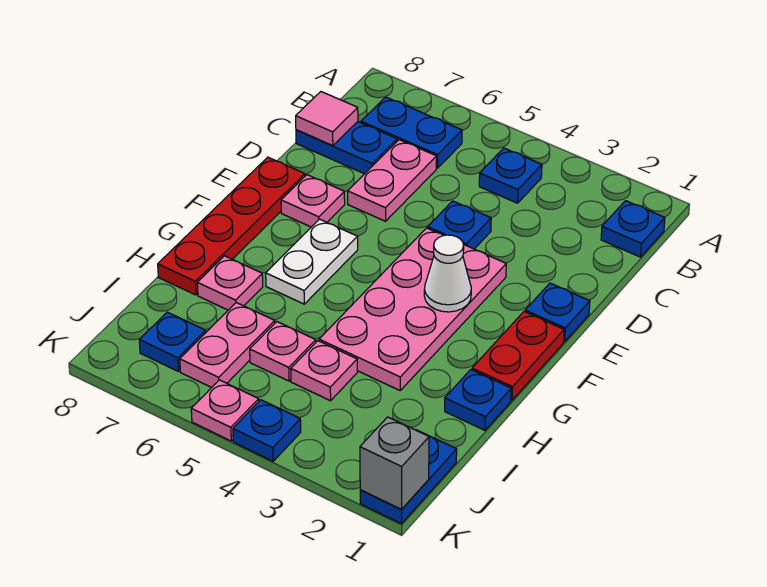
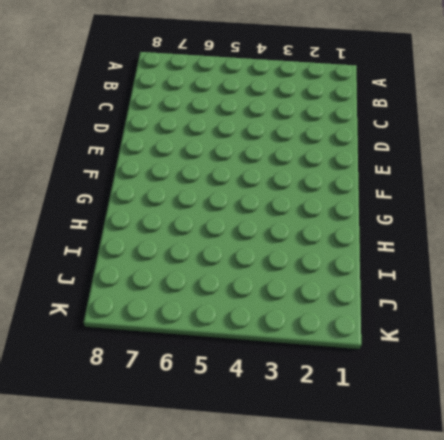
none -> blue plate B1 level 1
none -> blue plate B4 level 1
none -> blue plate B6:B7 level 1

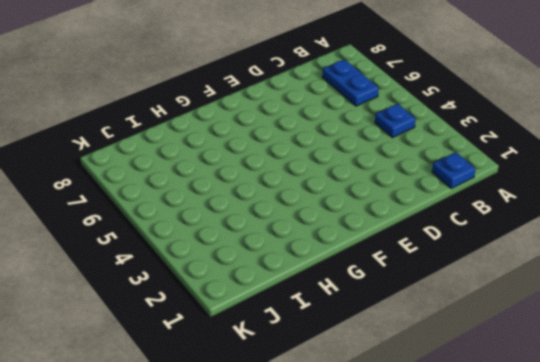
none -> pink plate C6:D6 level 1
none -> blue plate C7:C8 level 1
none -> blue plate D4 level 1

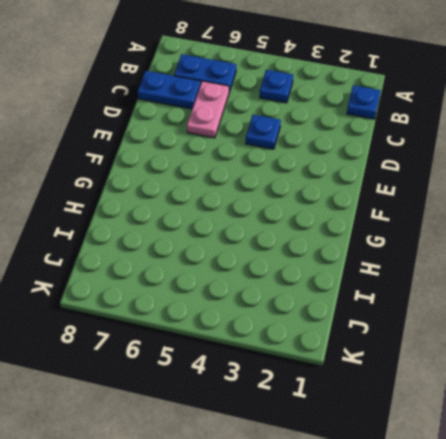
none -> blue plate E1 level 1
none -> pink plate E3:H4 level 1
none -> pink plate E7 level 1

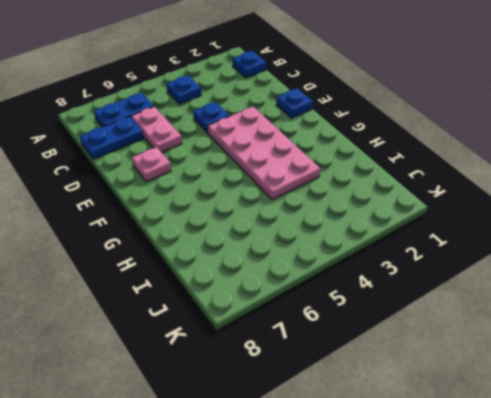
none -> red plate E8:H8 level 1
none -> red plate F1:G1 level 1
none -> white plate F6:G6 level 1

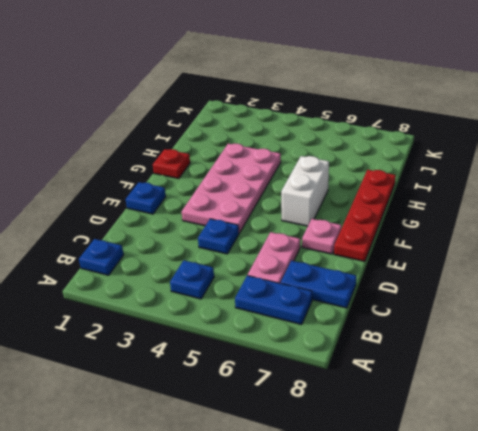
white brick F6:G6 level 1 -> white plate F6:G6 level 1
red plate G1 level 1 -> red plate F1:G1 level 1
none -> blue plate H1 level 1
none -> pink plate H7 level 1
none -> pink plate I4 level 1

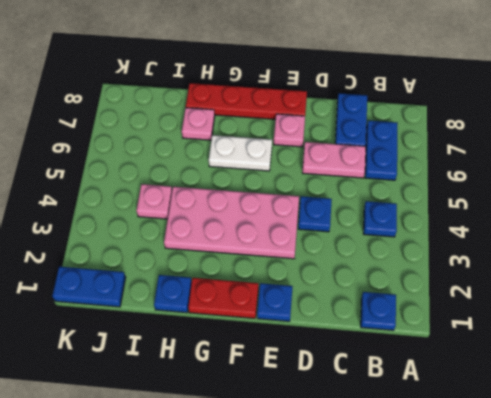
none -> pink plate I5 level 1
none -> pink plate I6:J6 level 1
none -> blue plate J7 level 1

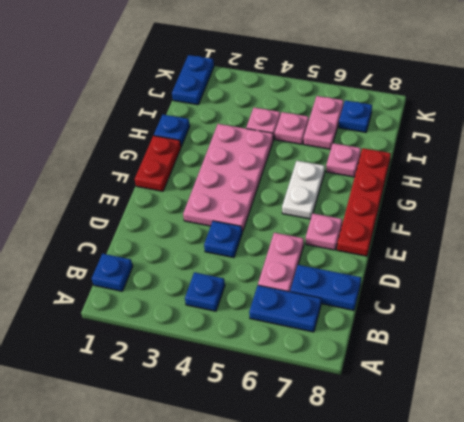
none -> blue plate E1 level 1
none -> blue plate K4 level 1
none -> pink plate K5 level 1

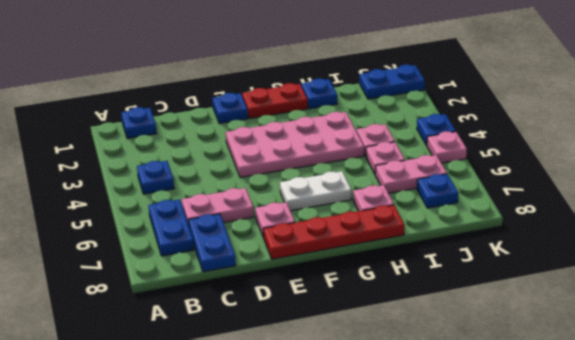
none -> blue plate D4 level 1
none -> pink tile C8 level 2
none -> white cone F3 level 2

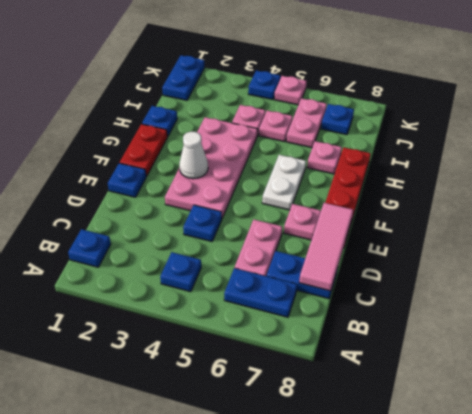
pink tile C8:E8 level 2 -> pink tile C8 level 2
none -> grey brick K1 level 2

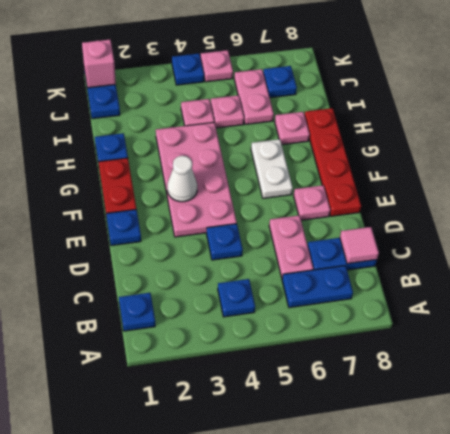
pink brick K1 level 2 -> grey brick K1 level 2

